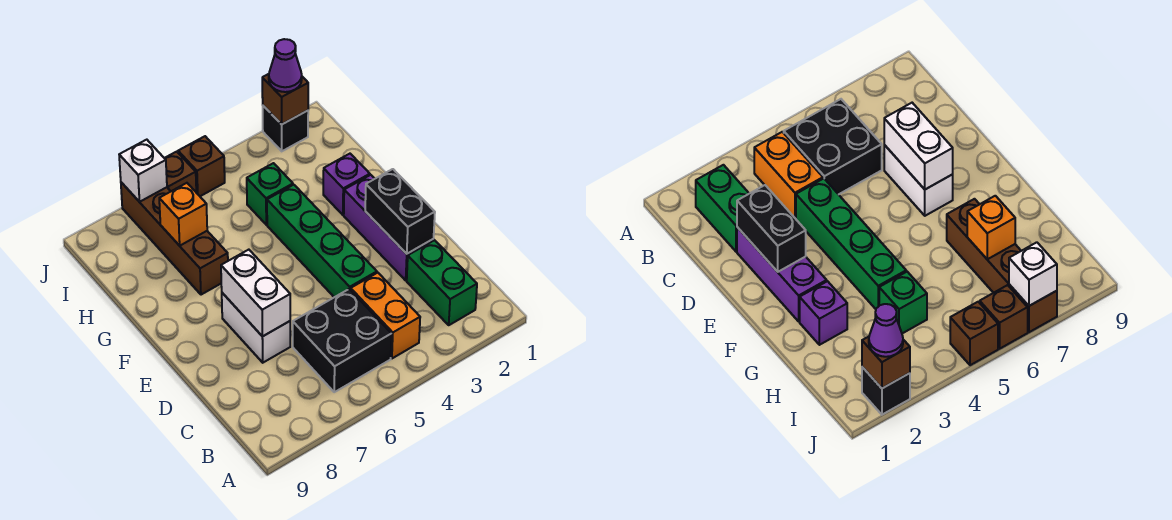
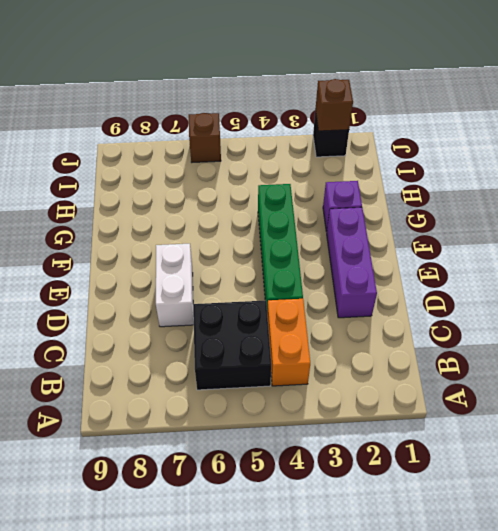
none -> green brick B2:C2 level 1
none -> brown brick G7:J7 level 1
none -> green brick H4 level 1

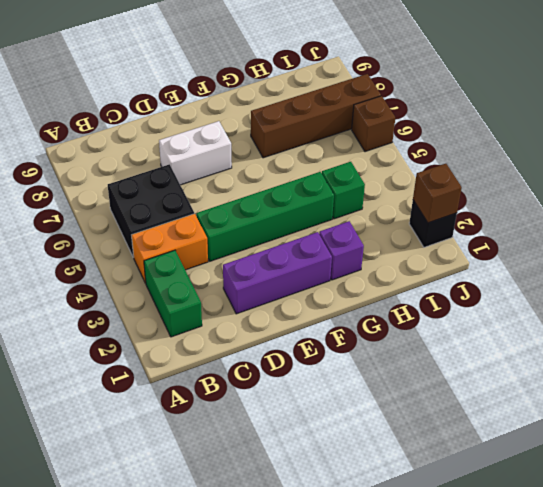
green brick B2:B3 level 1 -> green brick B2:C2 level 1
none -> brown brick J5 level 1
none -> black brick D2:E2 level 2
none -> white brick D7:E7 level 2

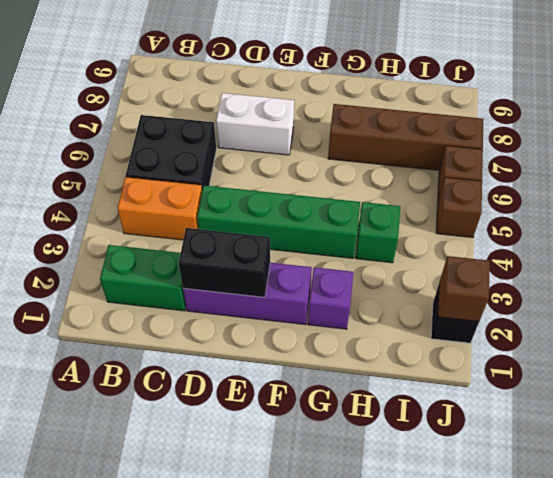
none -> white brick D7:E7 level 2
none -> orange brick H7 level 2
none -> white brick J7 level 2

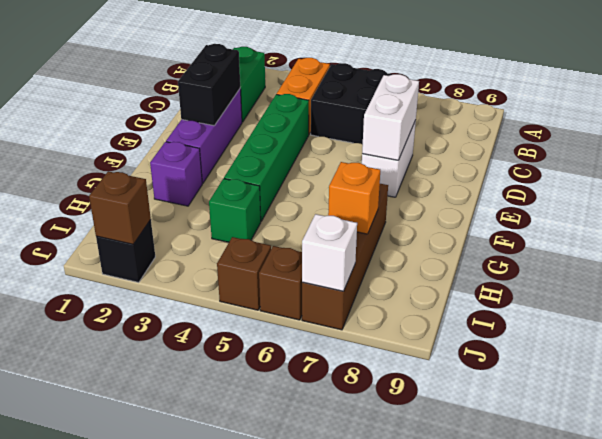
none -> purple cone J2 level 3

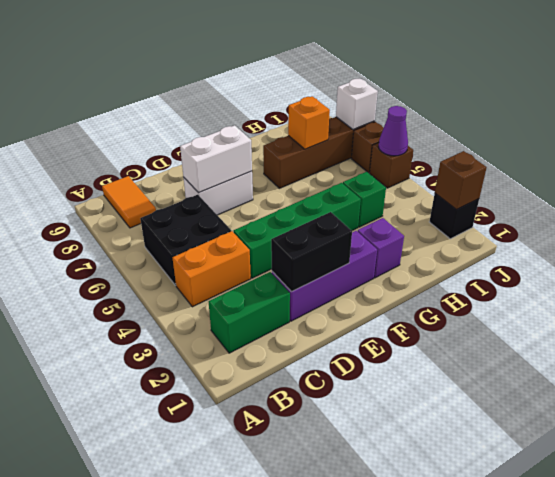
orange tile B8:B9 level 1 -> none
purple cone J5 level 2 -> purple cone J2 level 3

